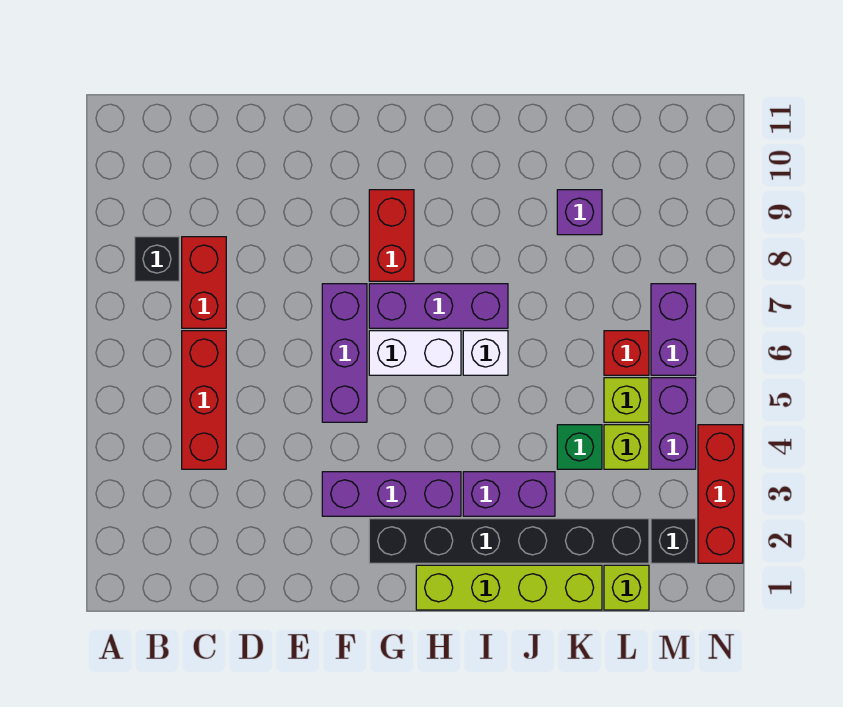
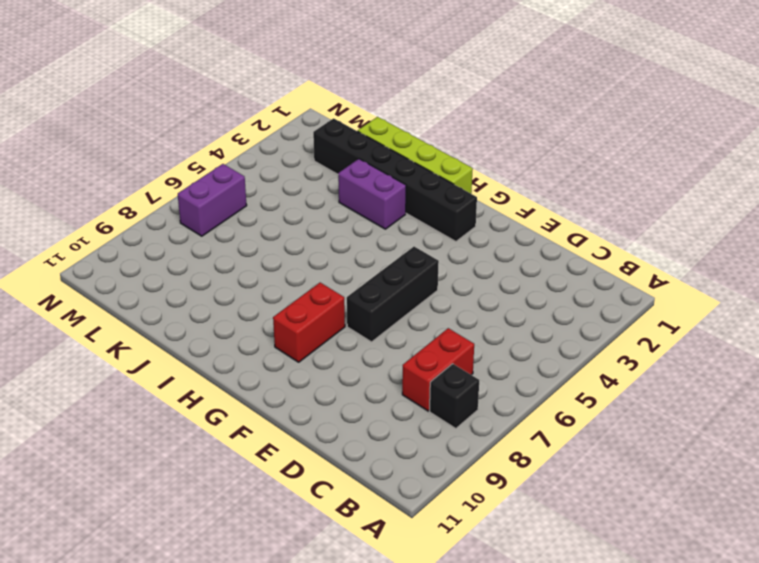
black brick F5:F7 level 1 -> purple brick F5:F7 level 1
none -> red brick C4:C6 level 1
none -> purple brick F3:H3 level 1
none -> white brick G6:H6 level 1

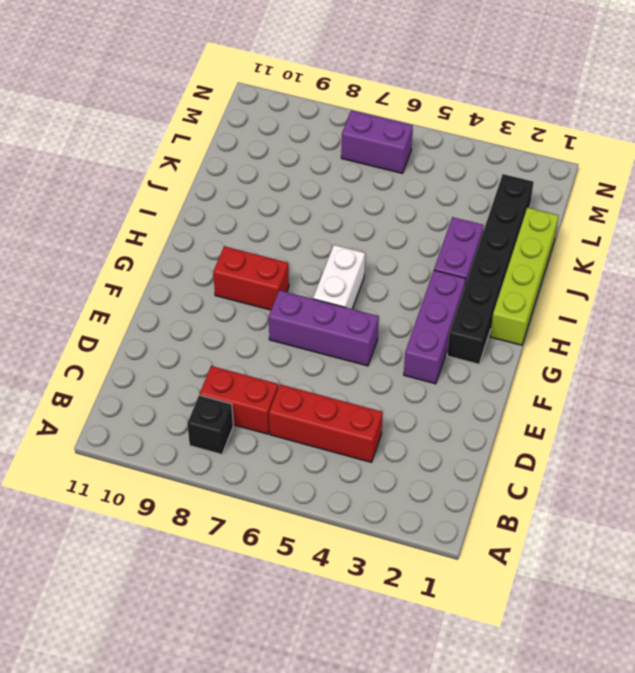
none -> purple brick G7:I7 level 1
none -> white brick I6 level 1
none -> green brick K4 level 1

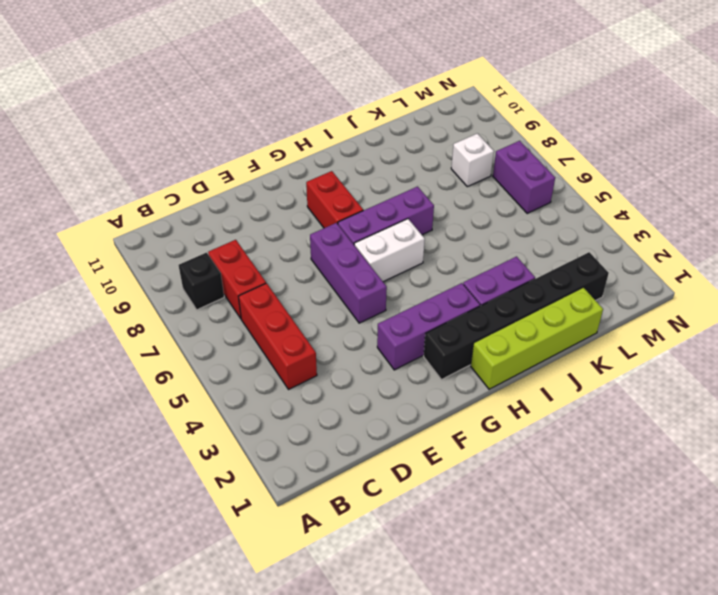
white brick L8 level 1 -> white brick I6 level 1
none -> green brick K4 level 1
none -> purple brick K9 level 1
none -> lime brick L1 level 1

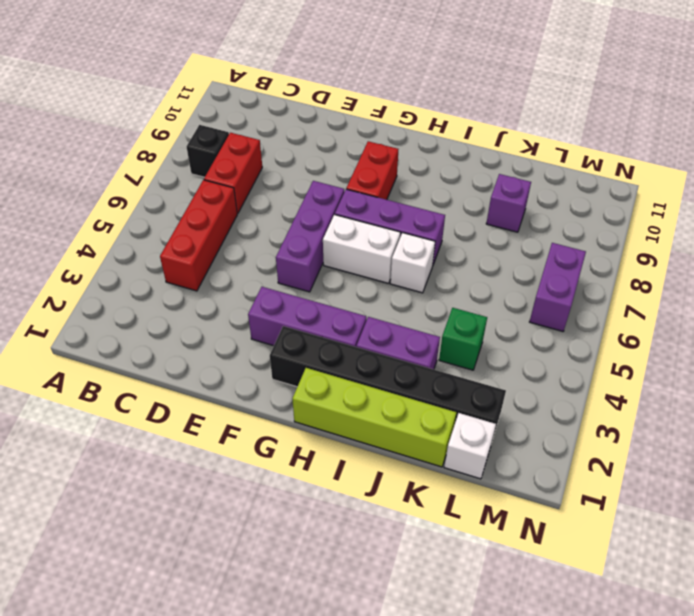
white brick L1 level 1 -> lime brick L1 level 1
none -> lime brick L4 level 1
none -> lime brick L5 level 1
none -> red brick L6 level 1

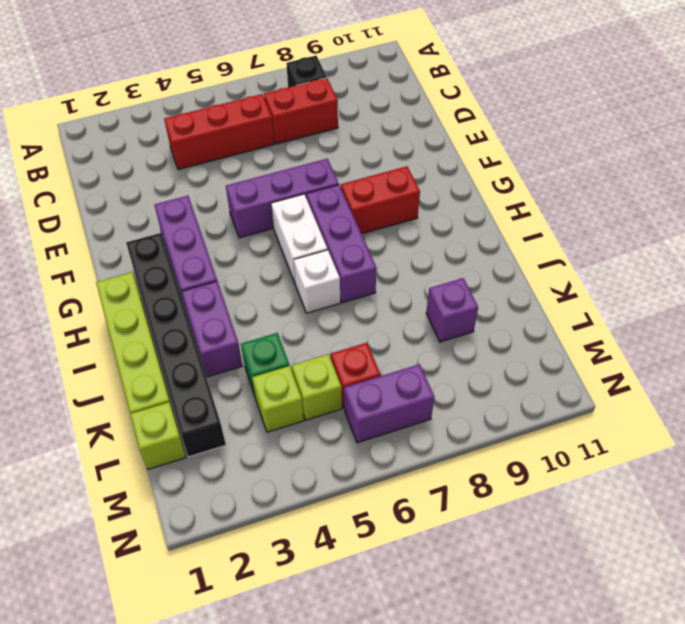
none -> black brick M2 level 1
none -> purple brick M4:M5 level 1
none -> red brick N2:N4 level 1

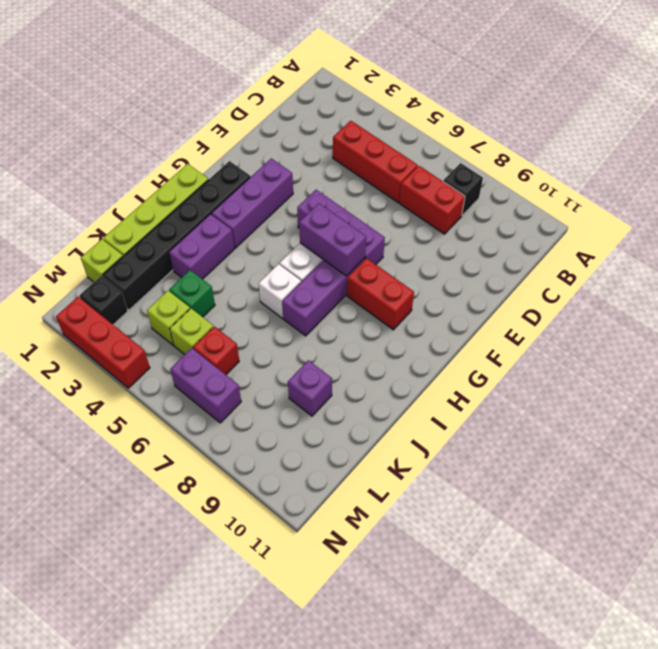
purple brick G6:G7 level 2 -> purple brick M4:M5 level 1

